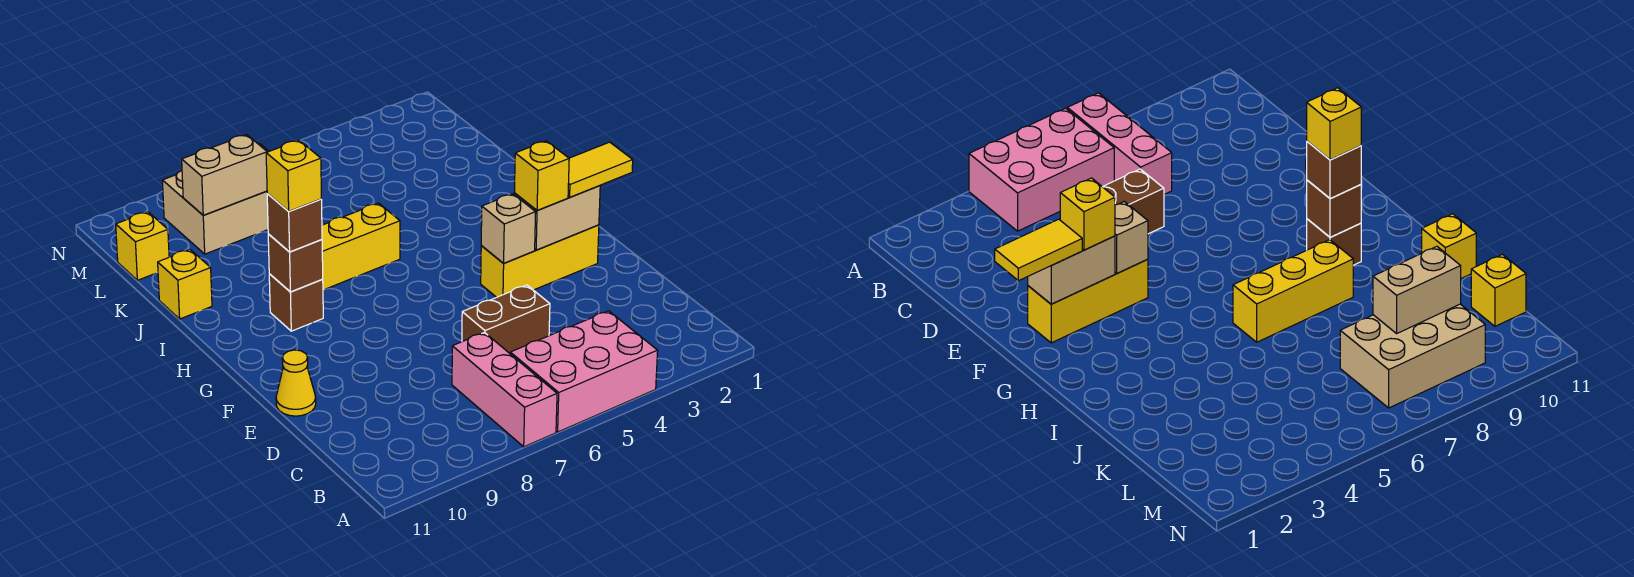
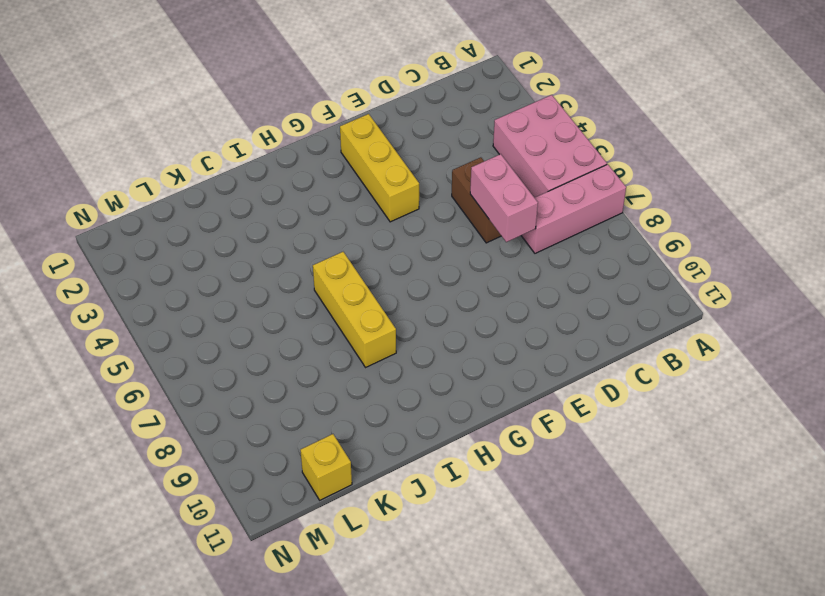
pink brick D6:D7 level 2 -> none
none -> yellow cone E11 level 1
none -> brown brick H9 level 1
none -> yellow brick J11 level 1

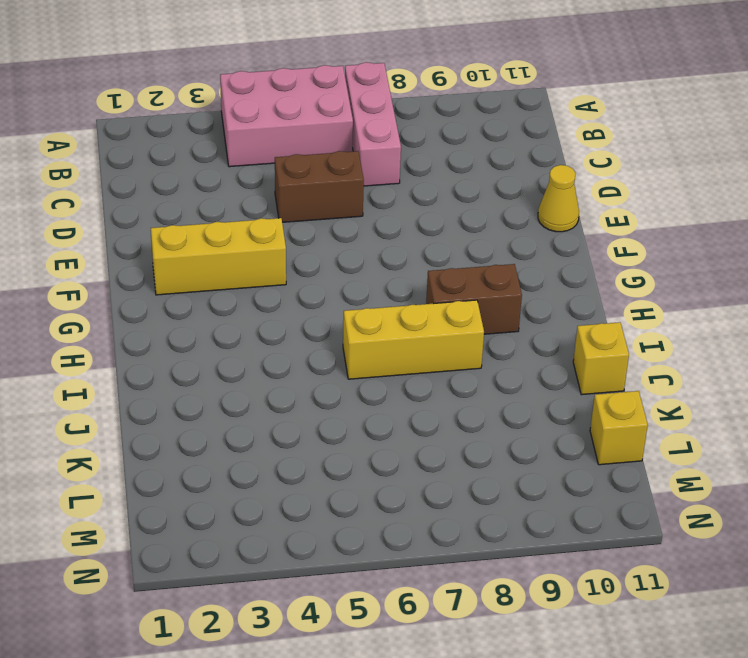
brown brick H8:H9 level 1 -> brown brick H9 level 1
none -> tan brick L7:M9 level 1
none -> tan brick F2:F3 level 2
none -> tan brick F4 level 2

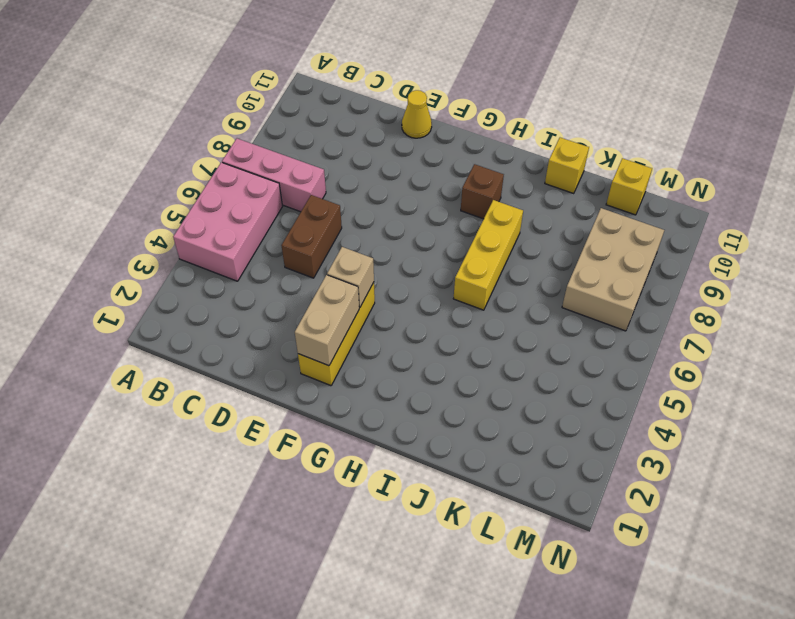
none -> brown brick H9 level 2
none -> tan brick L8:L9 level 2
none -> yellow tile F1:F2 level 3

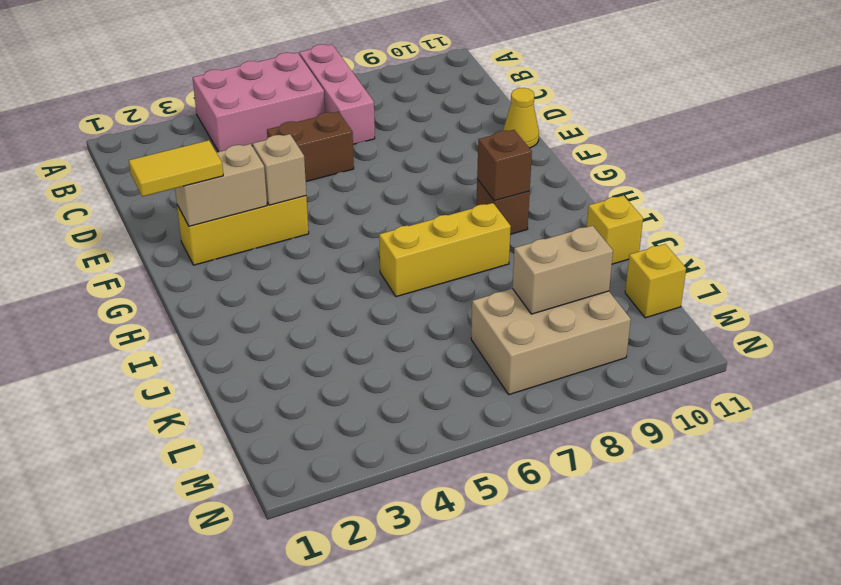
none -> yellow brick F3 level 3
none -> brown brick H9 level 3
none -> yellow brick H9 level 4

